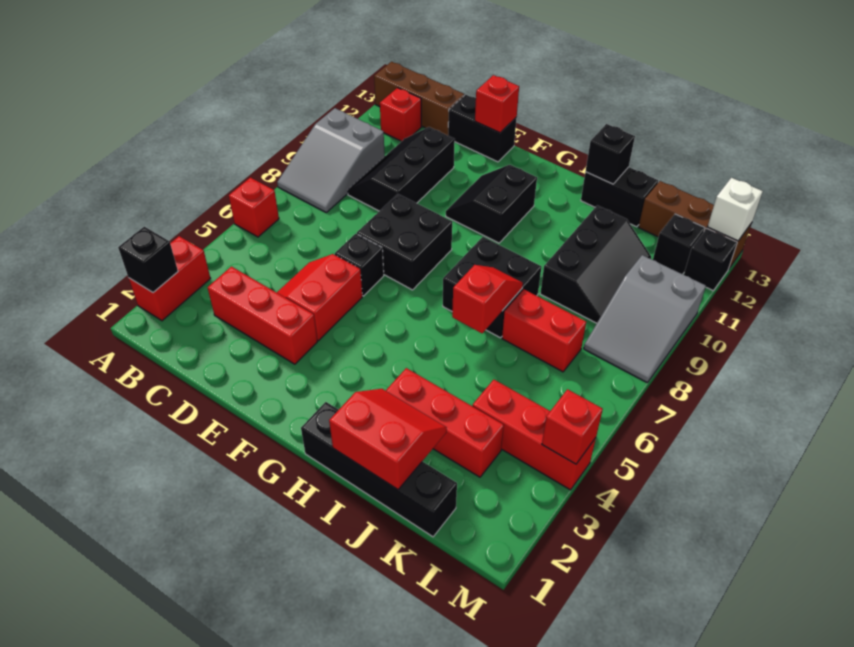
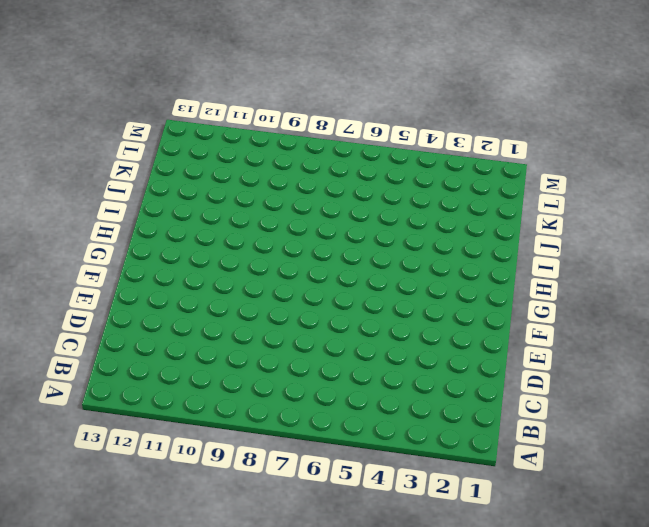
none -> red brick A2:A3 level 1
none -> red brick A6 level 1
none -> grey slope A8:B10 level 1 top 10
none -> brown brick A13:C13 level 1

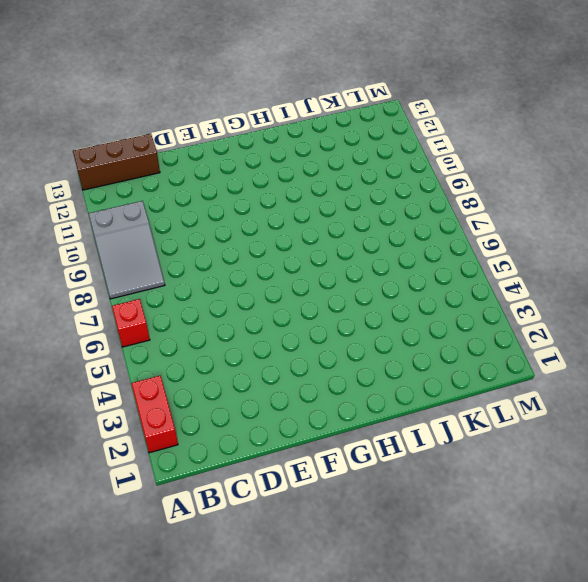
none -> red brick B12 level 1
none -> red brick C3:E3 level 1
none -> black slope C9:D11 level 1 top D
none -> red slope D4:E5 level 1 top E

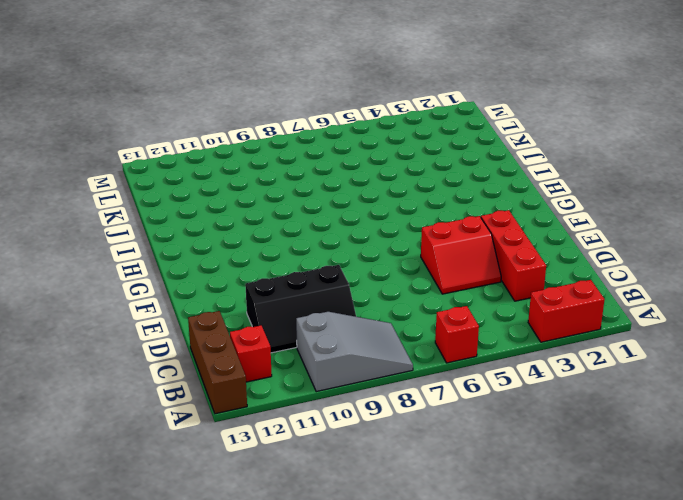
none -> black brick D13:E13 level 1
none -> black brick E6 level 1
none -> black brick E7:F8 level 1
none -> black slope F10:G11 level 1 top G

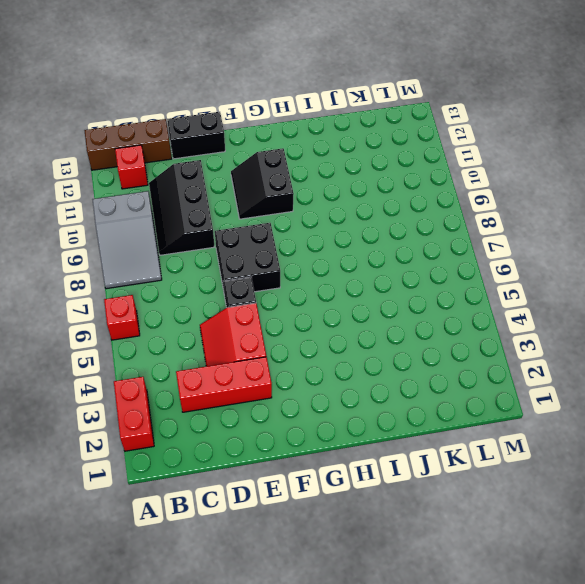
none -> black brick H1:K1 level 1
none -> black brick H7:I8 level 1
none -> red brick I3:K3 level 1
none -> black brick I13:J13 level 1

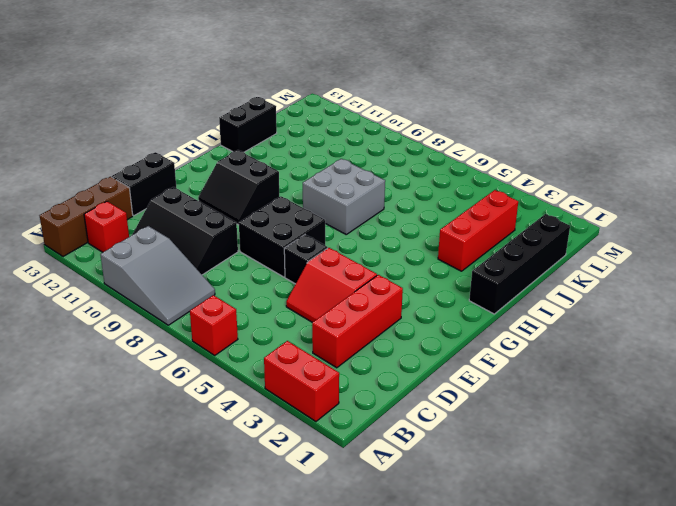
grey brick H7:I8 level 1 -> black brick H7:I8 level 1
none -> red brick J7:K7 level 1
none -> black slope J9:K11 level 1 top J
none -> red brick K4:M4 level 1
none -> brown brick K13:M13 level 1

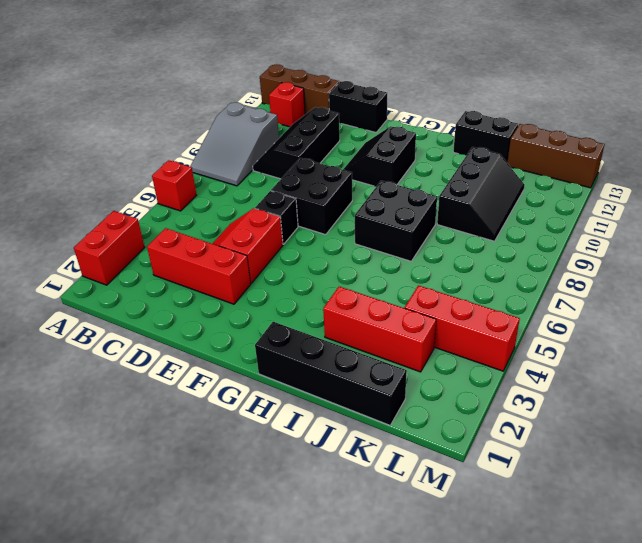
none -> red brick J7:K7 level 1
none -> grey slope L8:M10 level 1 top 10
none -> black brick L12 level 1
none -> black brick M12 level 1

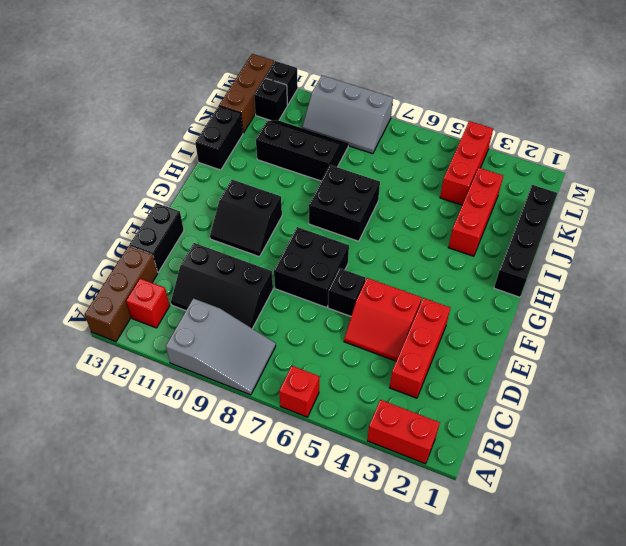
grey slope L8:M10 level 1 top M -> grey slope L8:M10 level 1 top 10
none -> red brick J7:K7 level 1
none -> black brick A2 level 2
none -> red brick E13 level 2
none -> red slope I1:J2 level 2 top 1

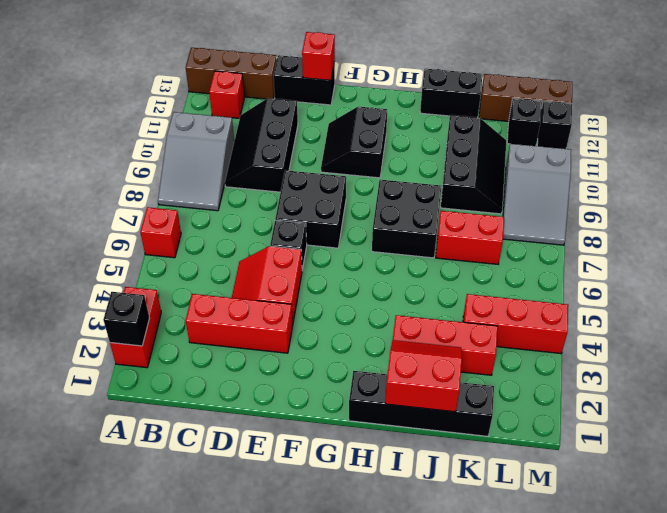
none -> red slope I6:I7 level 2 top 6
none -> black brick I13 level 2
none -> red brick M4 level 2
none -> white brick M13 level 2

